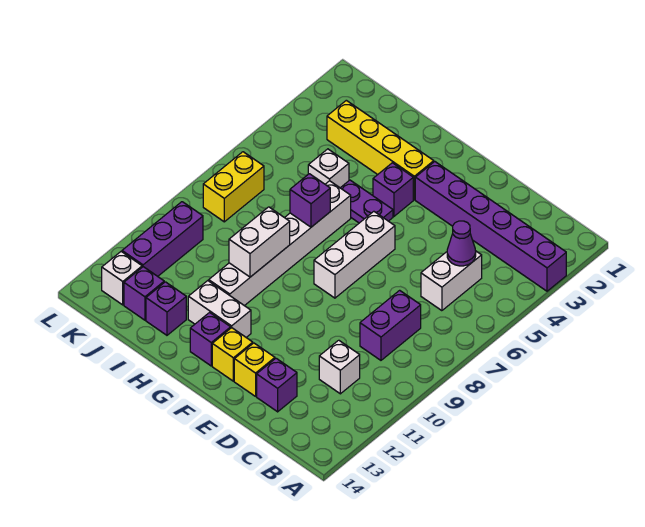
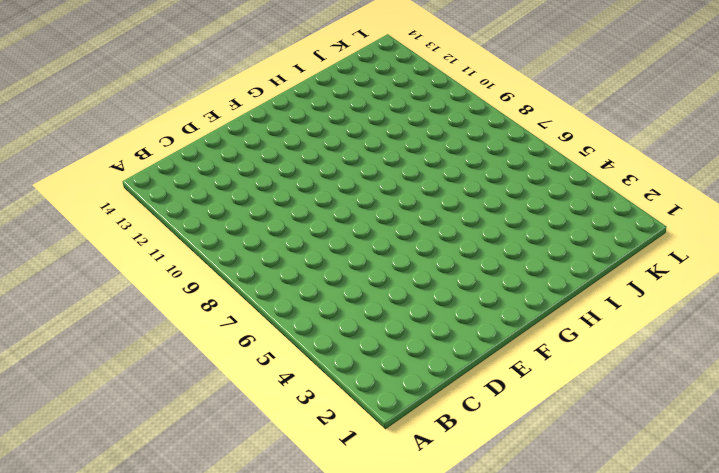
none -> purple brick A3:F3 level 1
none -> white brick C5:C6 level 1
none -> purple brick C8:C9 level 1

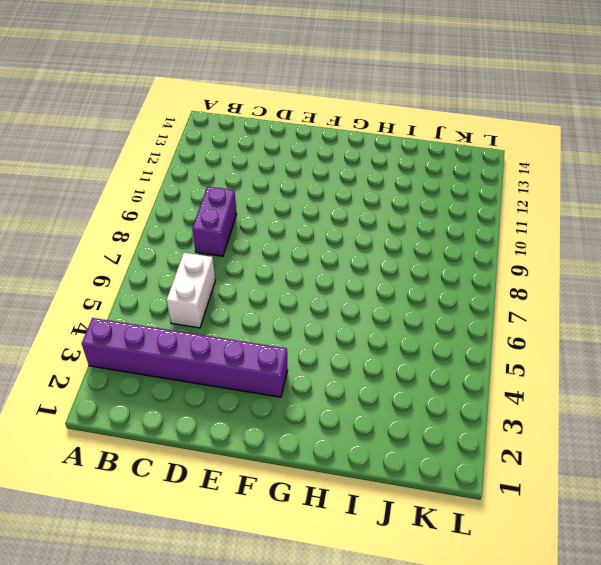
none -> white brick C11 level 1
none -> purple brick D13 level 1
none -> yellow brick E13 level 1

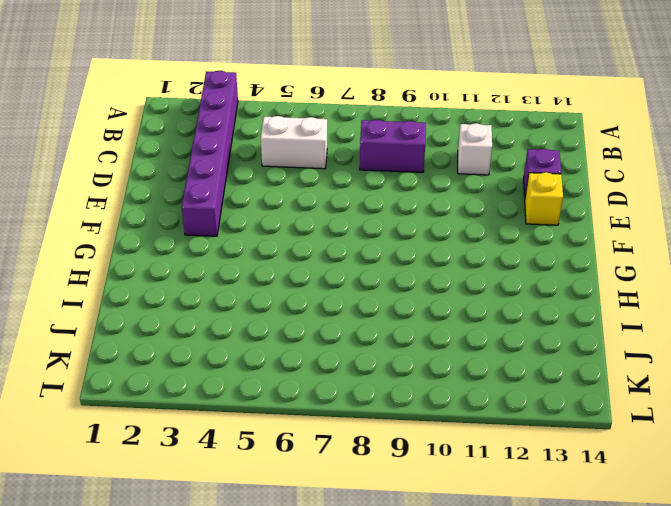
none -> white brick F6:F8 level 1
none -> yellow brick F13 level 1
none -> yellow brick G3:J3 level 1

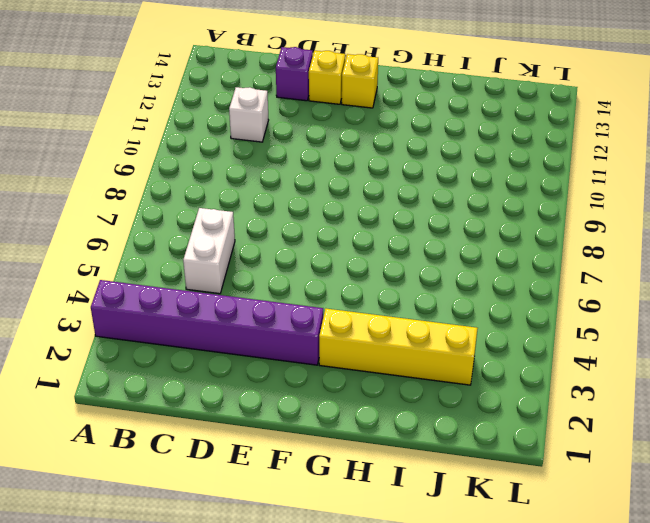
none -> purple brick C8:C9 level 1
none -> white brick F6:F8 level 1
none -> purple brick G4 level 1

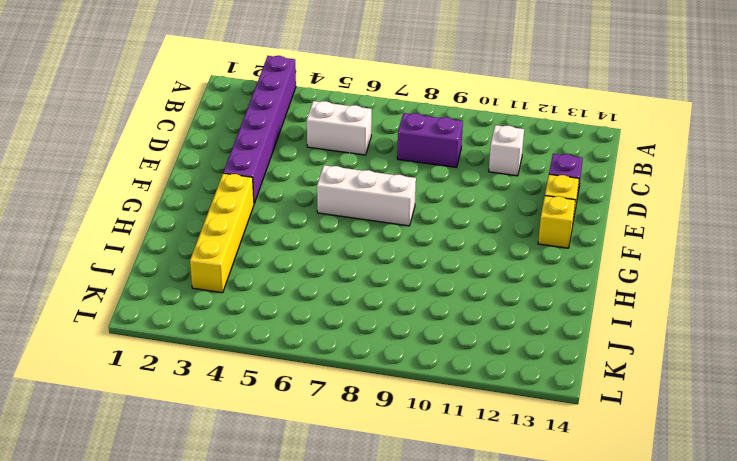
none -> purple brick G4 level 1
none -> purple plate G5:H5 level 1
none -> white brick G12:H12 level 1

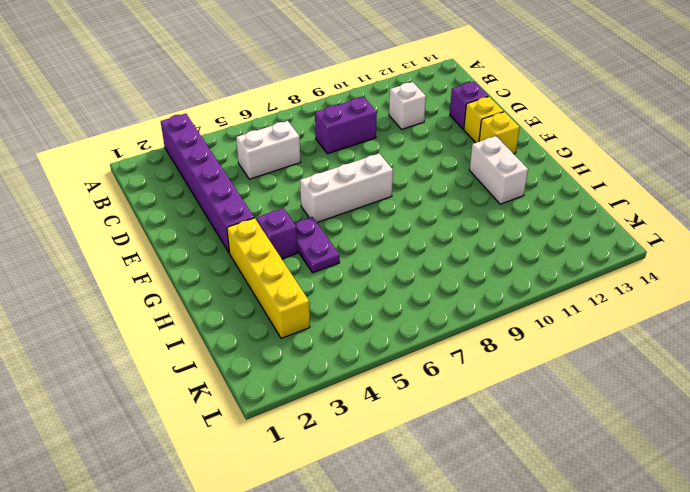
none -> purple brick G13 level 1
none -> white brick H6:H11 level 1
none -> white brick I5 level 1

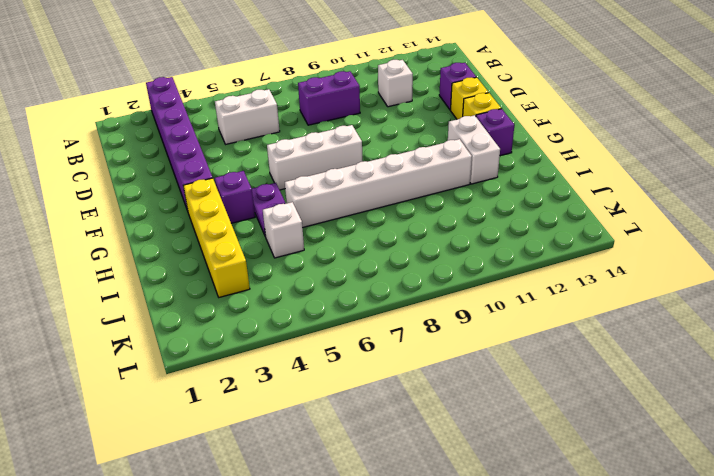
none -> purple brick I13 level 1
none -> purple brick J13 level 1
none -> yellow brick K7:K8 level 1

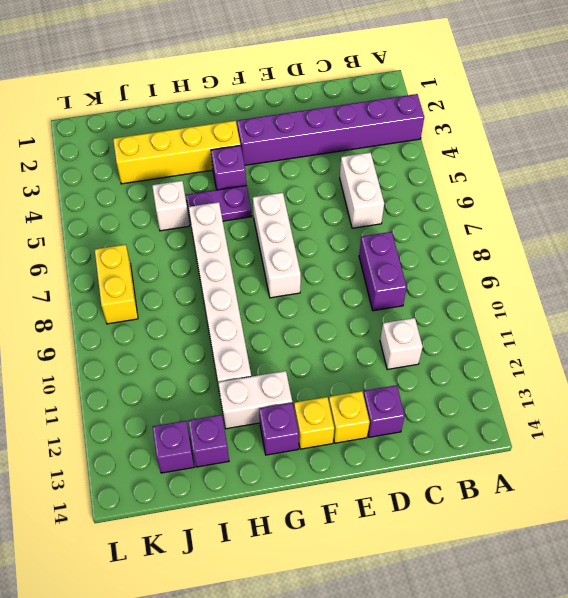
none -> purple brick K10:K12 level 1
none -> white brick K13 level 1
none -> purple cone C5 level 2

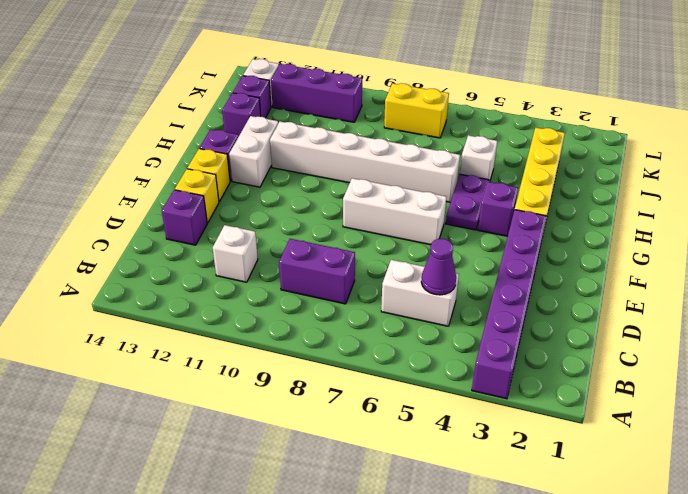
none -> purple brick H7 level 2
none -> white brick H9:H10 level 2

